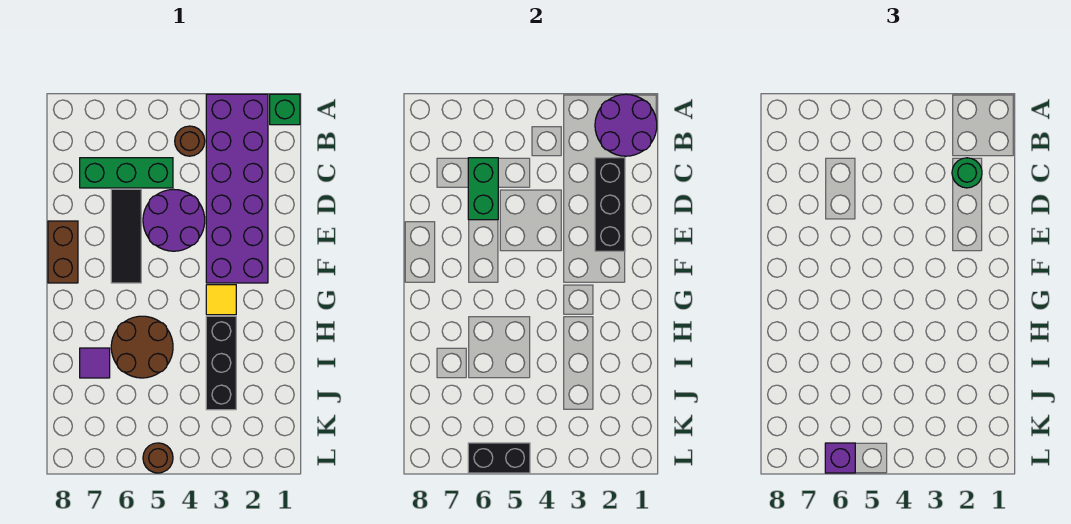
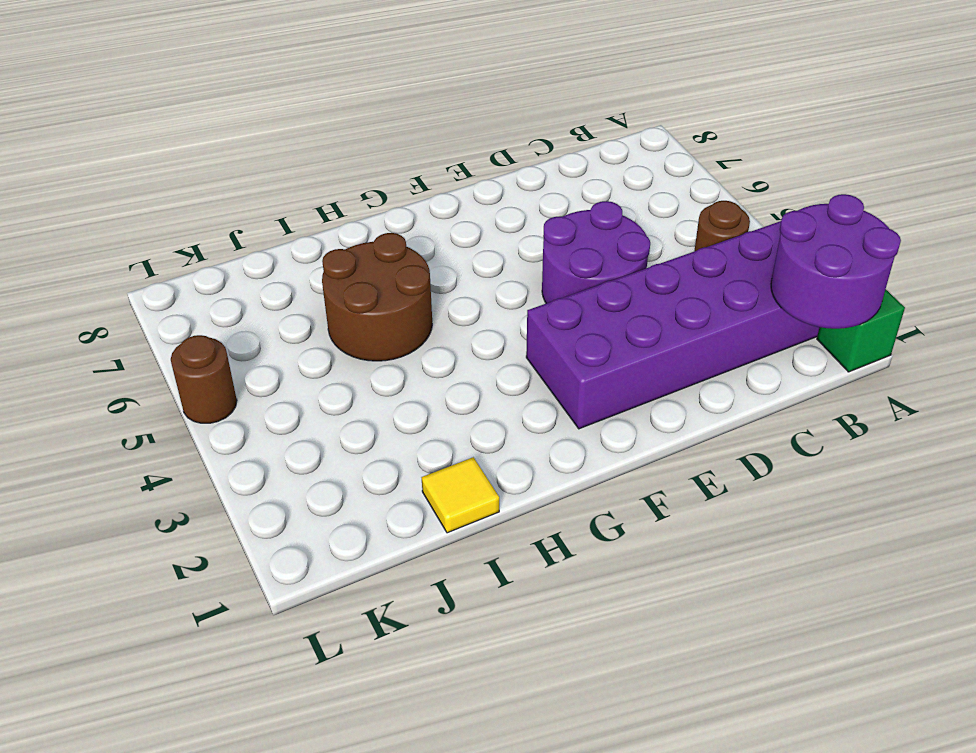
yellow tile I1 level 1 -> yellow tile G3 level 1
none -> green brick C5:C7 level 1
none -> black tile D6:F6 level 1
none -> brown brick E8:F8 level 1

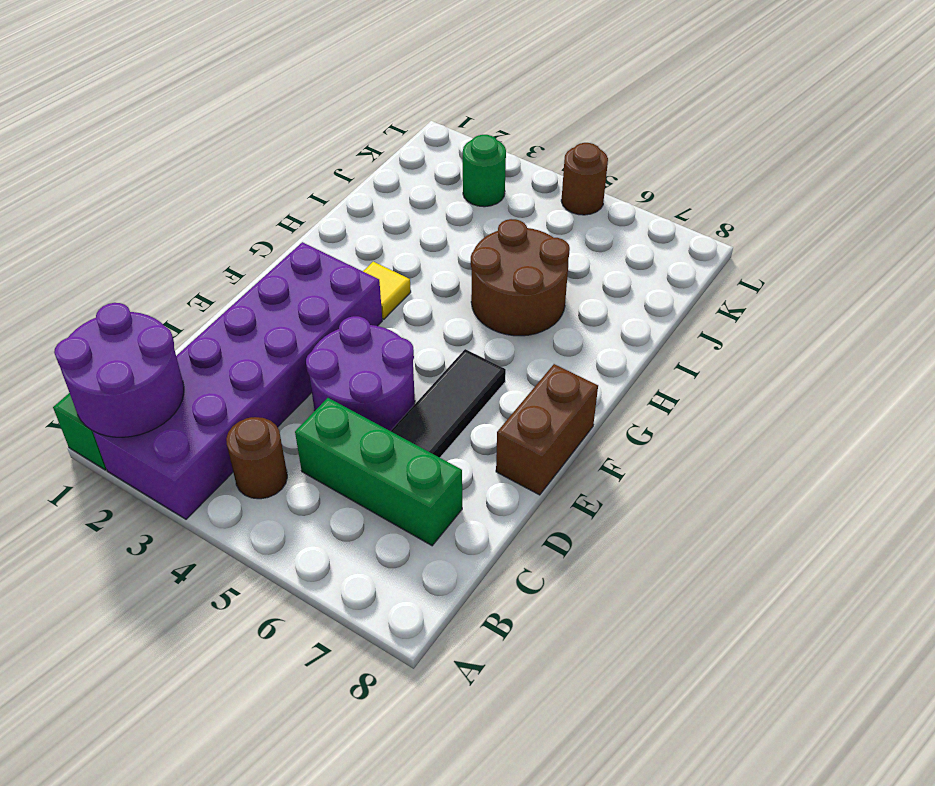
green round brick K3 level 1 -> green round brick C2 level 3
none -> black brick H3:J3 level 1
none -> purple tile I7 level 1
none -> black brick C2:E2 level 2

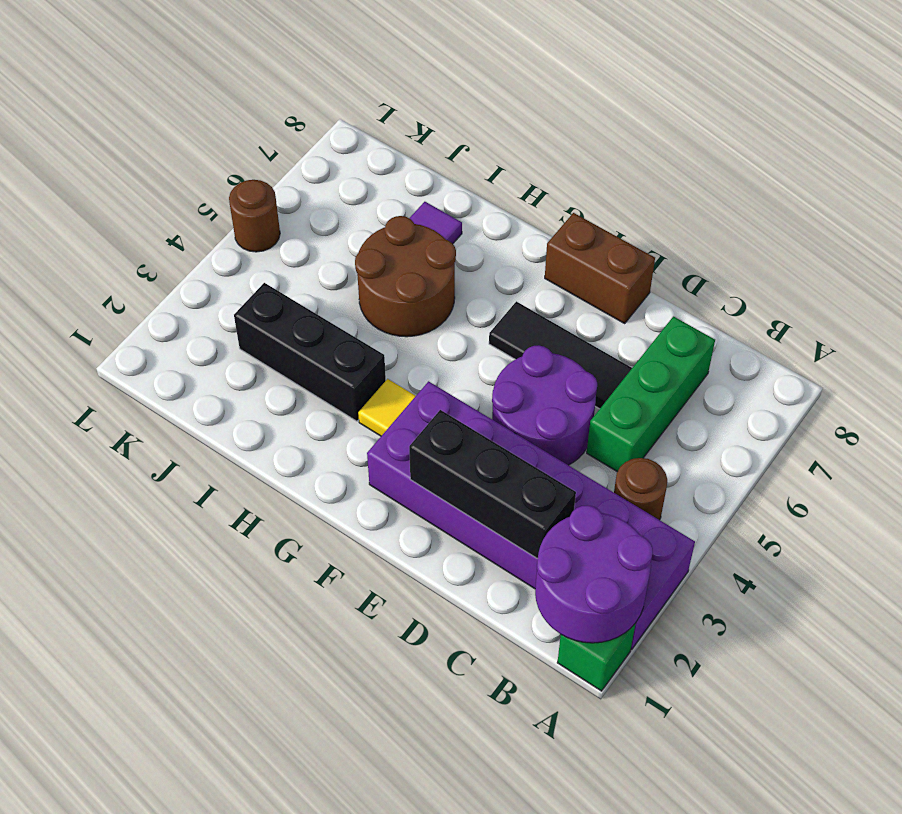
none -> green brick C6:D6 level 2
none -> black brick L5:L6 level 2
none -> green round brick C2 level 3

